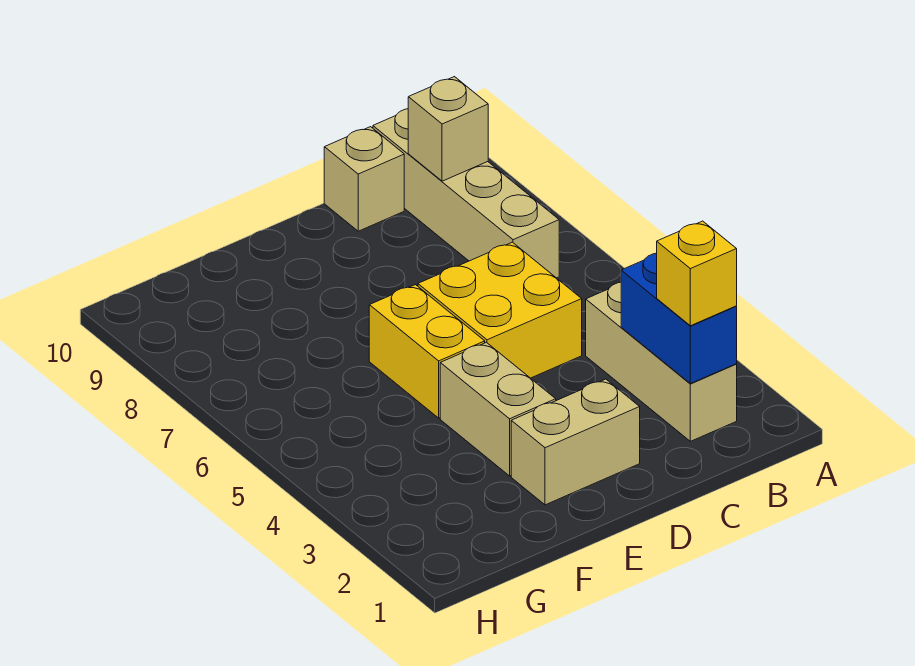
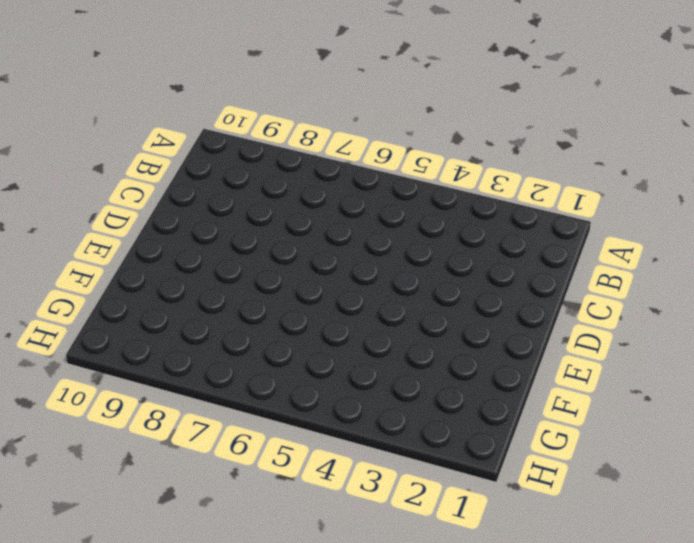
none -> tan brick B2:B4 level 1
none -> tan brick B7:B10 level 1

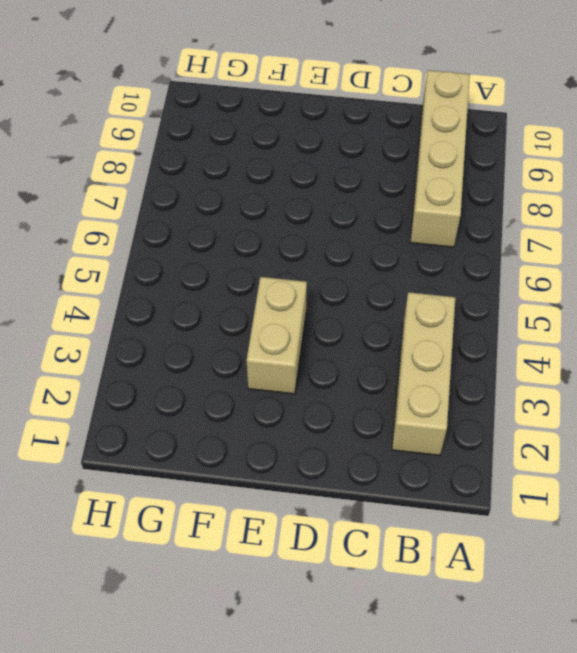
none -> yellow brick C5:D6 level 1
none -> tan brick C10 level 1

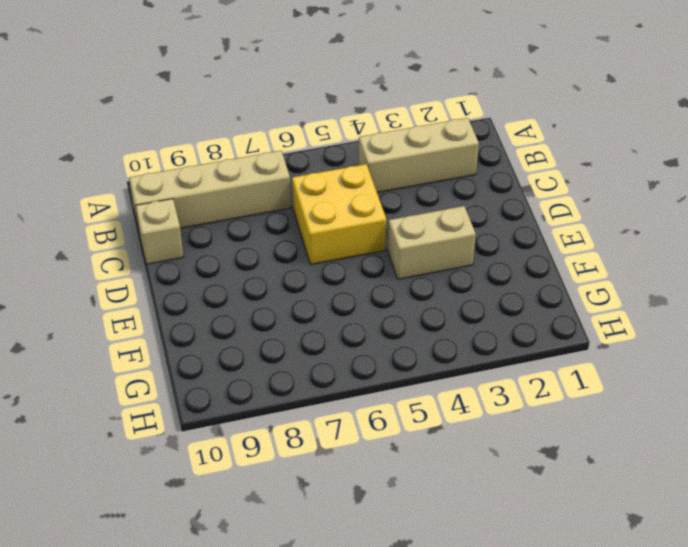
none -> tan brick D2:E2 level 1
none -> yellow brick E5:E6 level 1

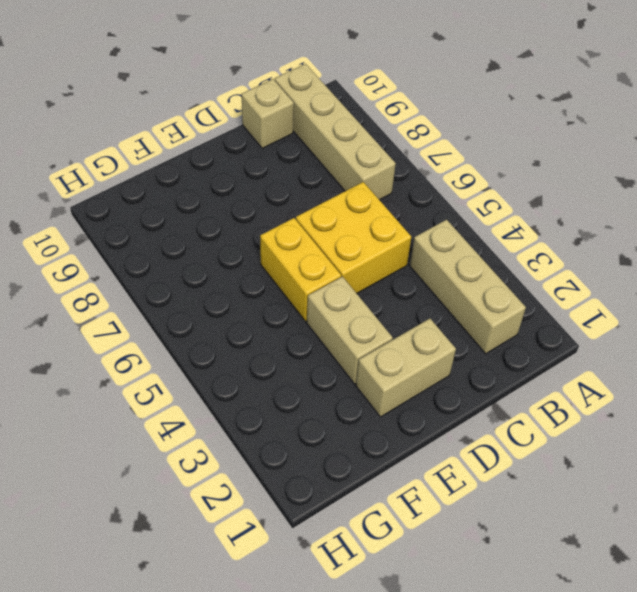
none -> blue brick B2:B3 level 2
none -> tan brick B9 level 2

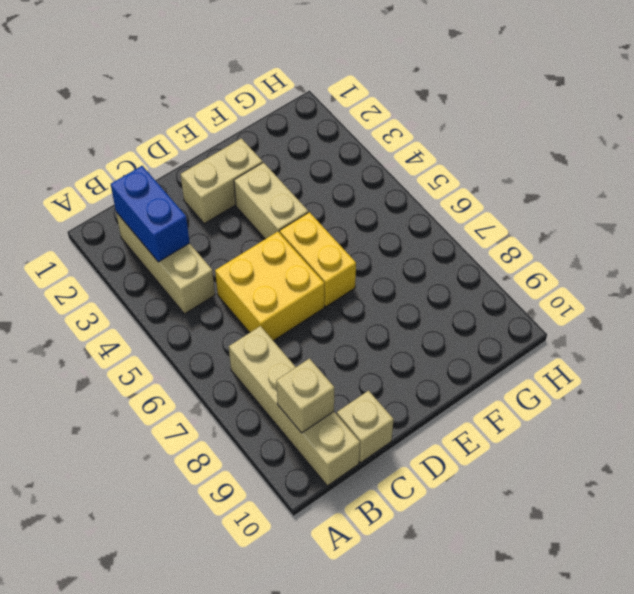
none -> yellow brick B2 level 3

